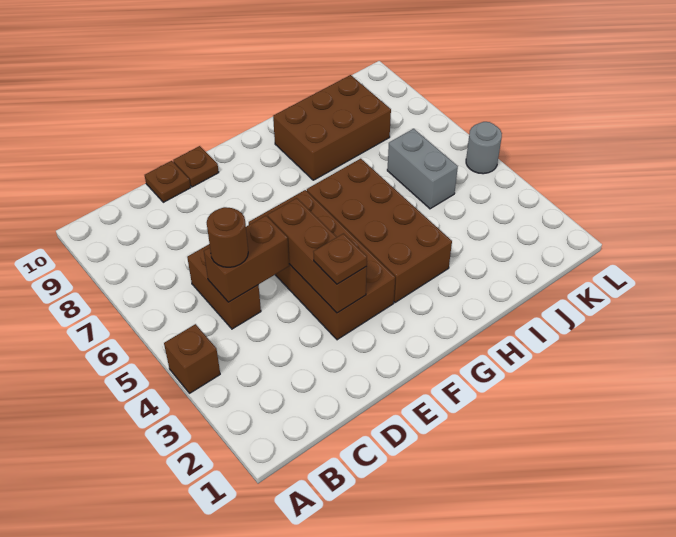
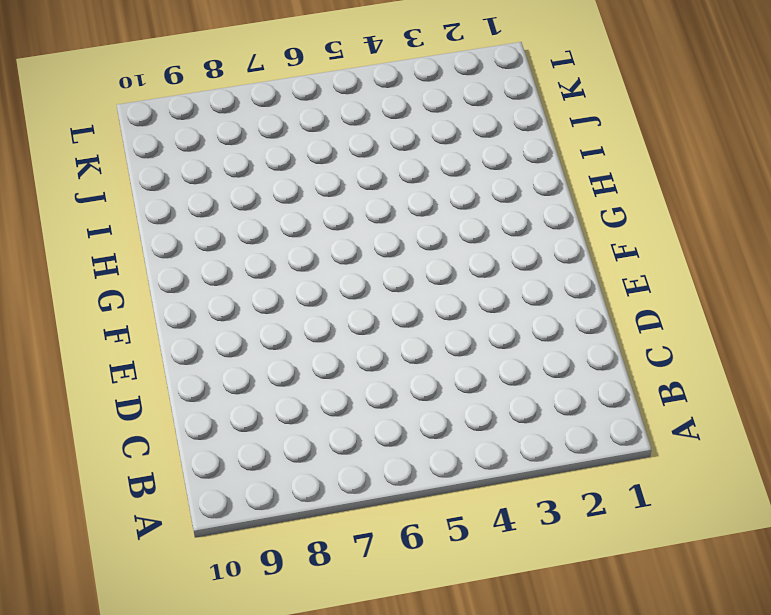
none -> brown brick A4 level 1
none -> brown brick C5:C6 level 1
none -> brown plate D10 level 1

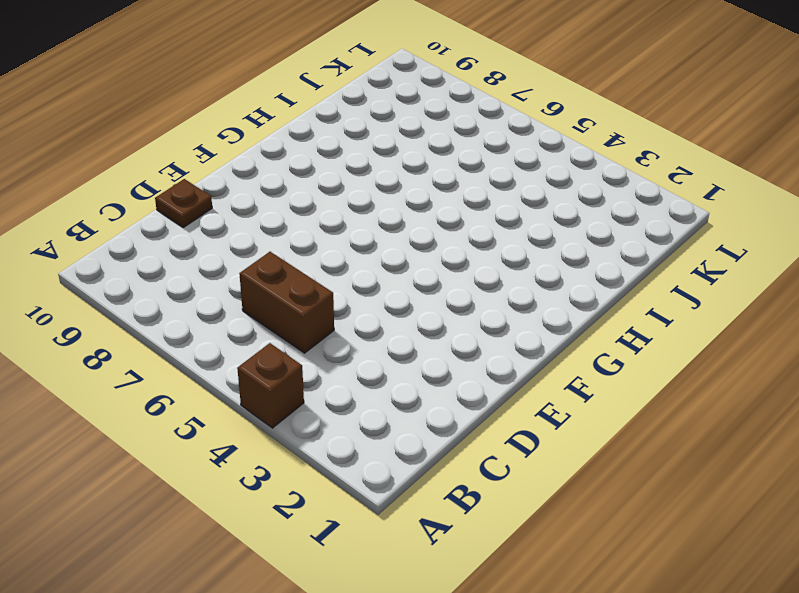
none -> brown brick E3:F6 level 1
none -> brown plate E10 level 1
none -> brown brick G3:H6 level 1

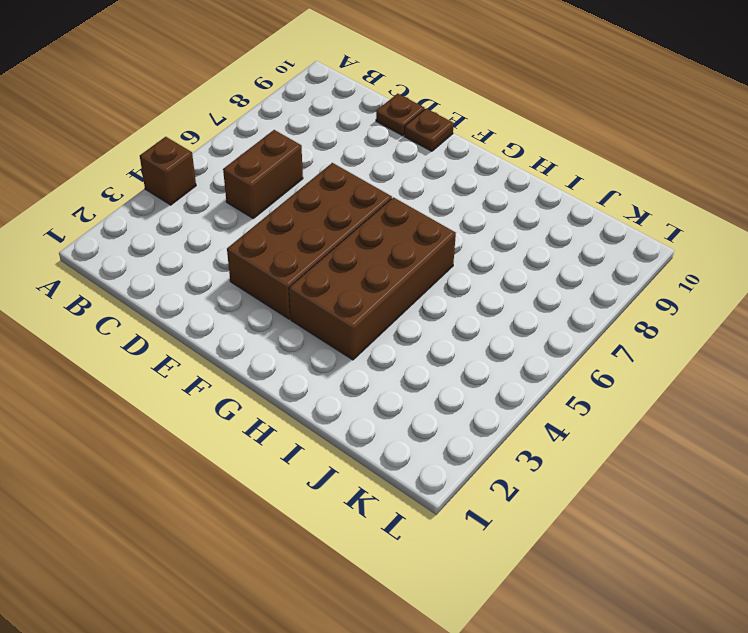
none -> brown brick H8:J9 level 1
none -> grey brick J5:J6 level 1
none -> grey round brick L5 level 1

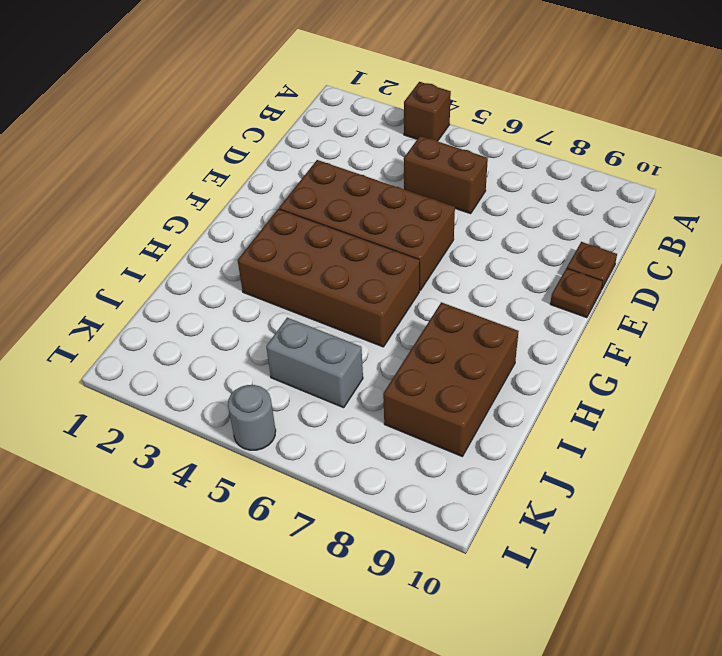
none -> brown brick C5:D5 level 2
none -> brown brick E3:E5 level 2
none -> brown round brick C5 level 3

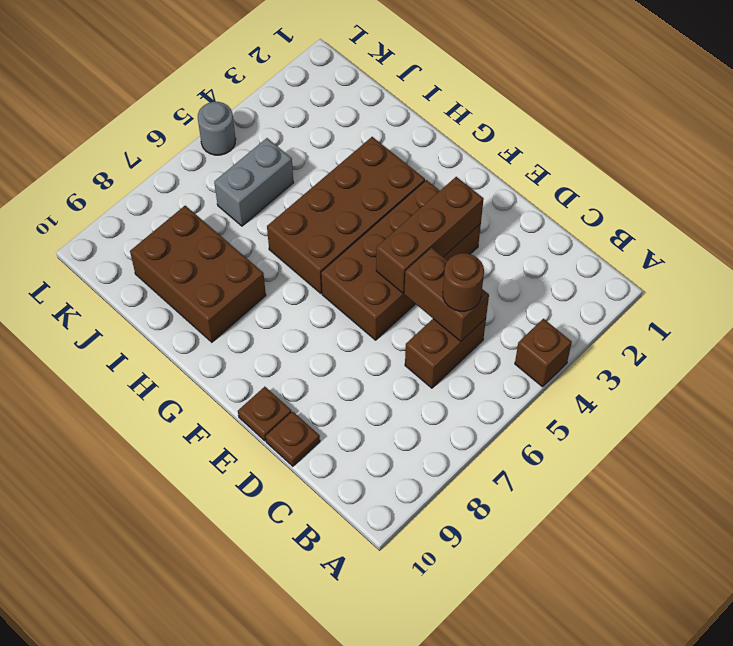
none -> brown plate E3 level 3

